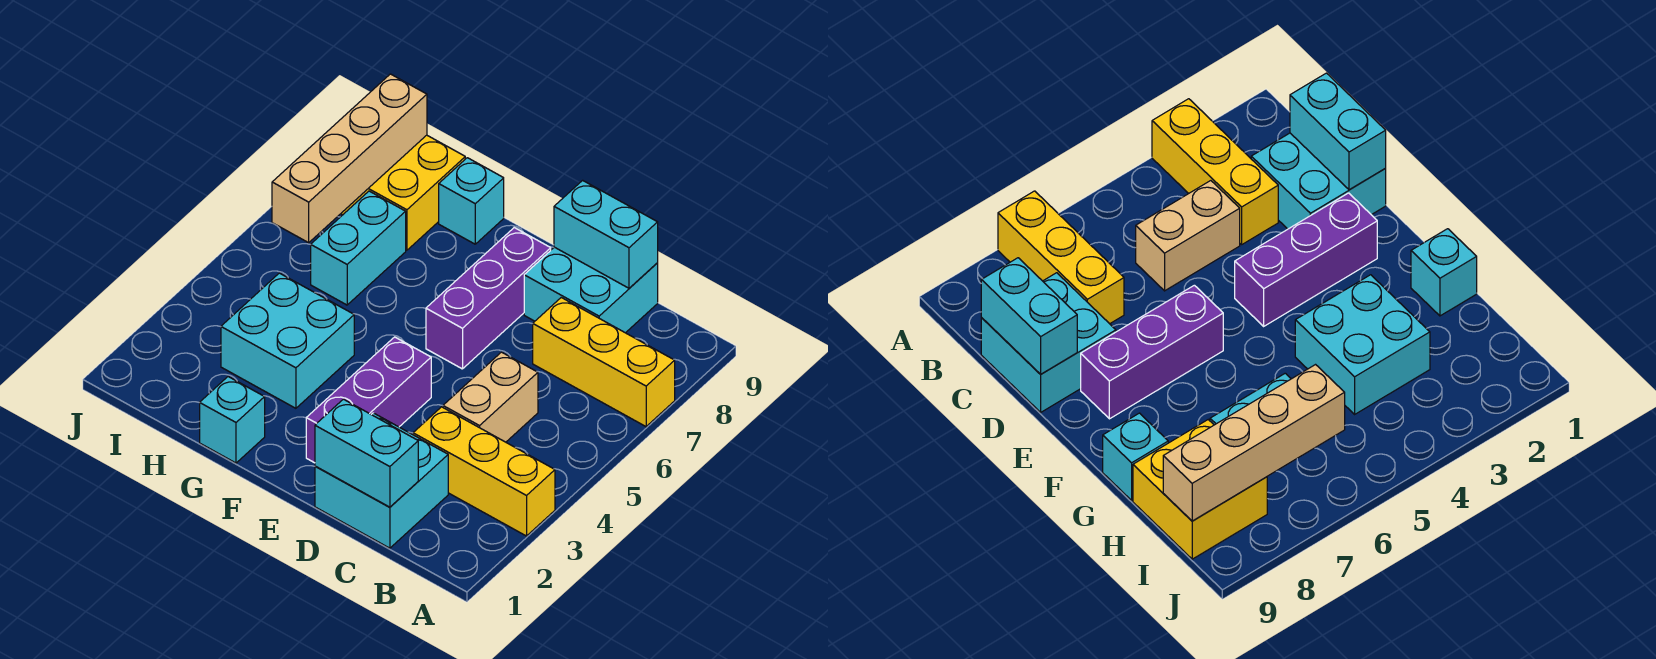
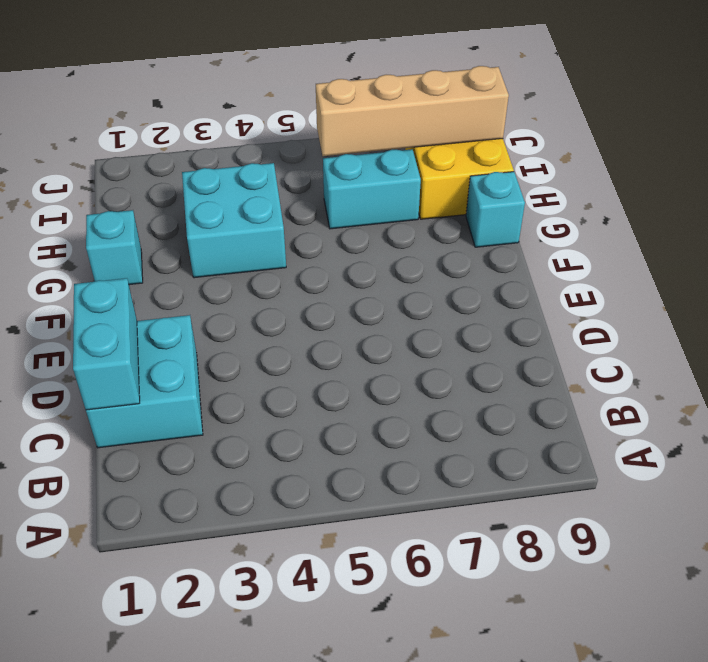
none -> yellow brick A3:C3 level 1
none -> yellow brick A7:C7 level 1
none -> tan brick C4:C5 level 1

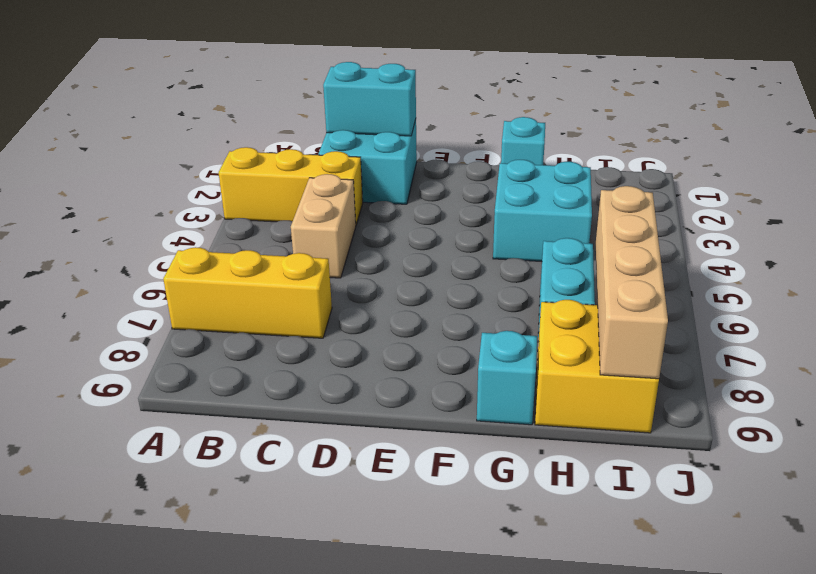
none -> cyan brick C8:D9 level 1
none -> purple brick E2:E4 level 1
none -> purple brick E6:E8 level 1

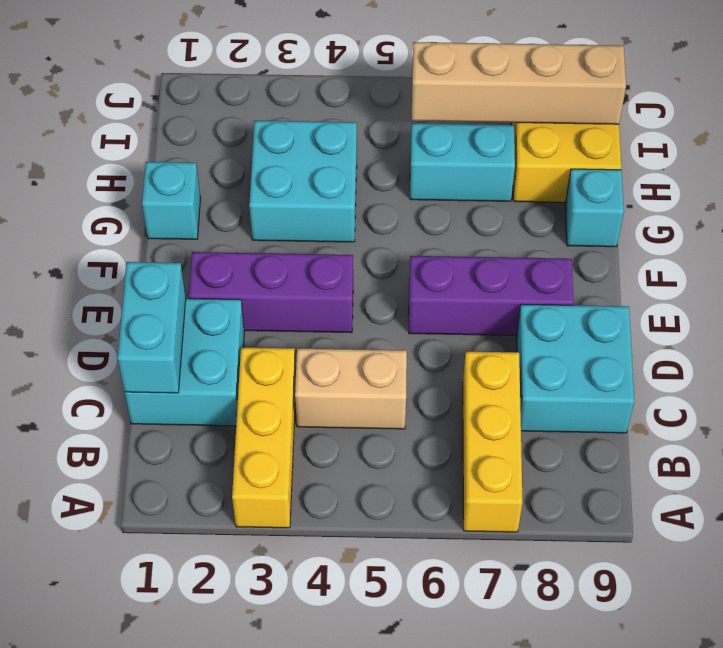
none -> cyan brick C9:D9 level 2

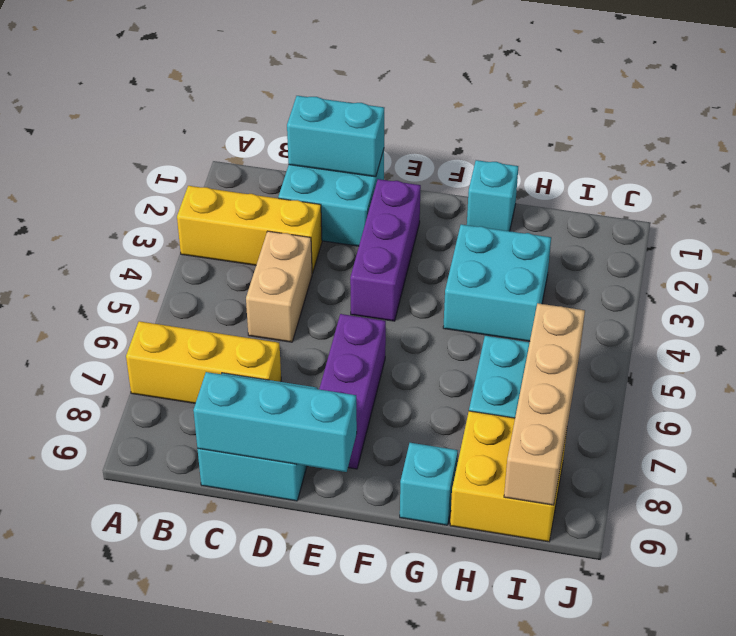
cyan brick C9:E9 level 2 -> cyan brick C9:D9 level 2

